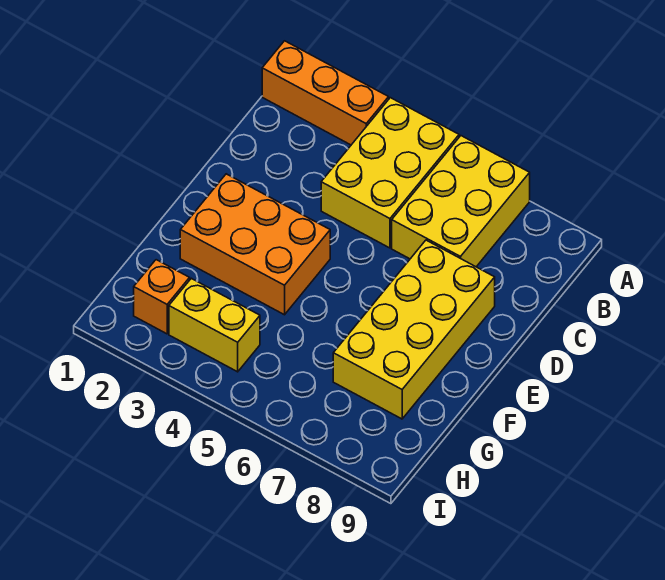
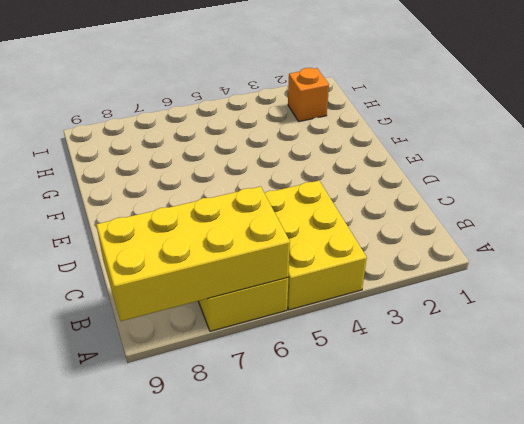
yellow brick A6:B9 level 2 -> yellow brick D7:G8 level 1
none -> orange brick A1:A3 level 1
none -> orange brick E2:F4 level 1

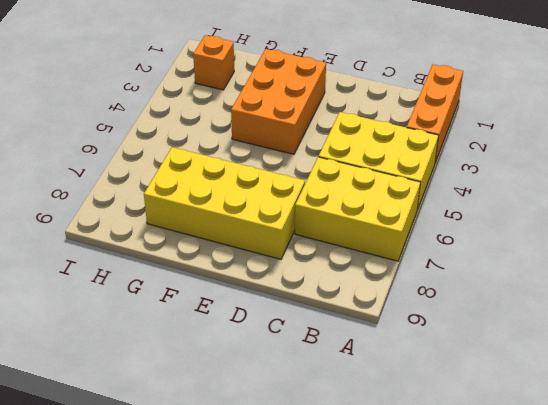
none -> yellow brick H3:H4 level 1

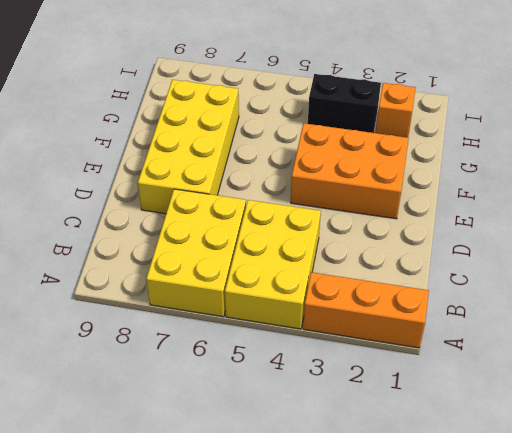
black brick H3:H4 level 1 -> yellow brick H3:H4 level 1

